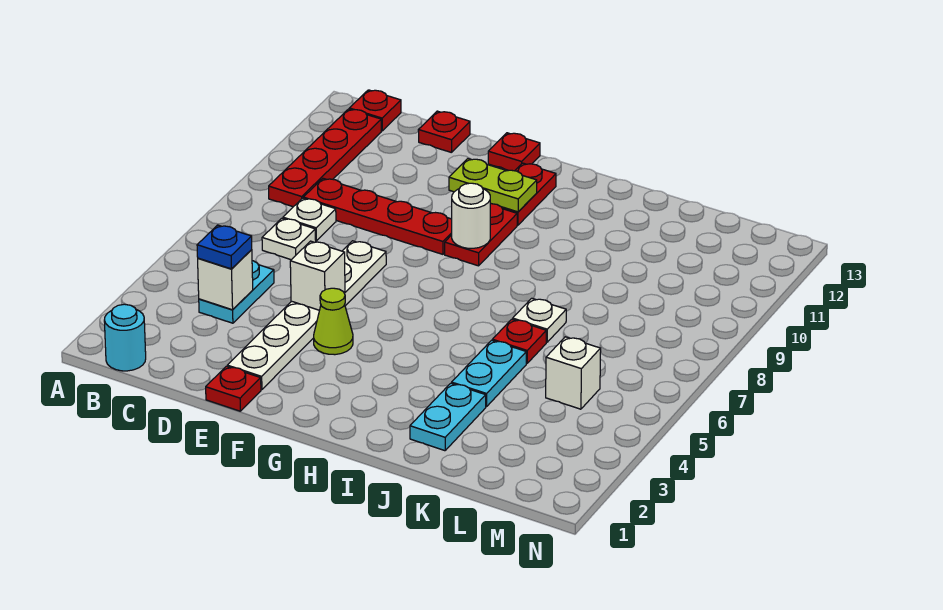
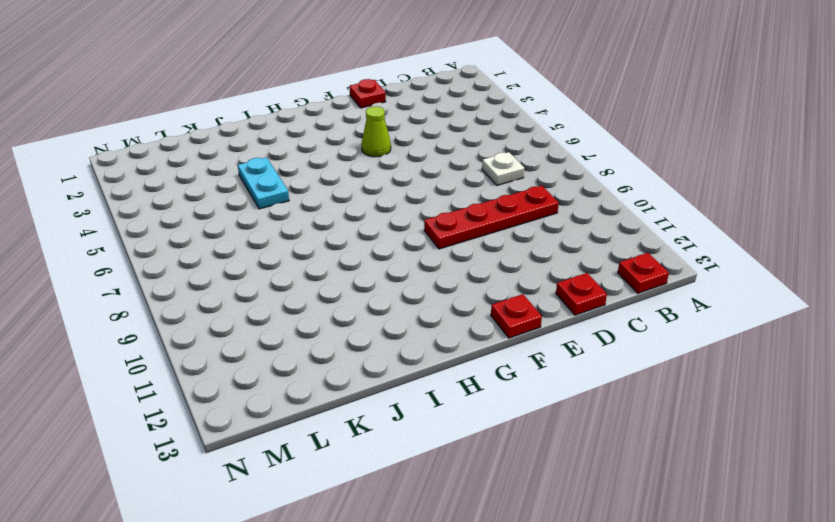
none -> cyan round brick B1 level 1
none -> red plate B9:B12 level 1
none -> cyan plate C4:C5 level 1

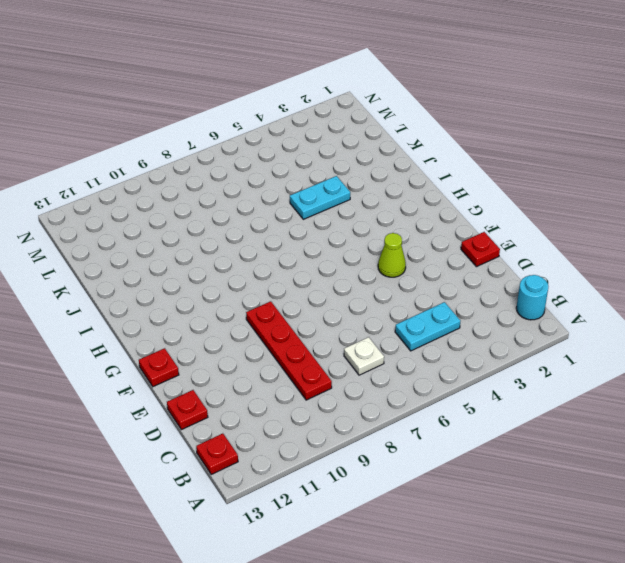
none -> red plate B9:B12 level 1
none -> white plate C8 level 1
none -> white plate E2:E7 level 1

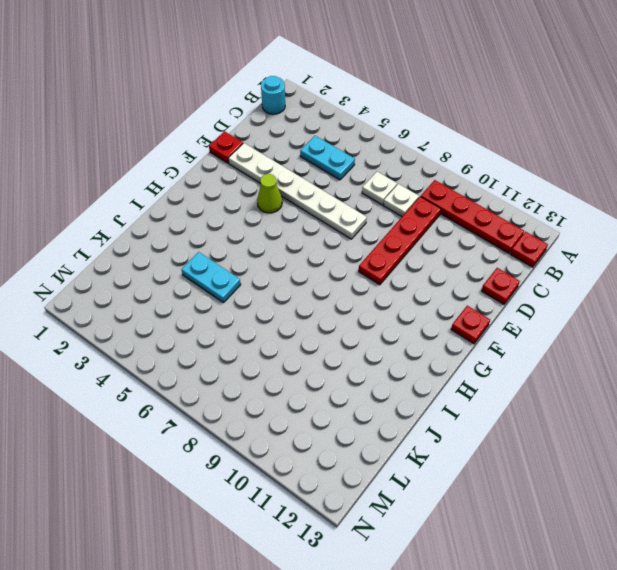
none -> red plate G9:G10 level 1
none -> red plate G11:G12 level 1
none -> cyan plate J2:J3 level 1

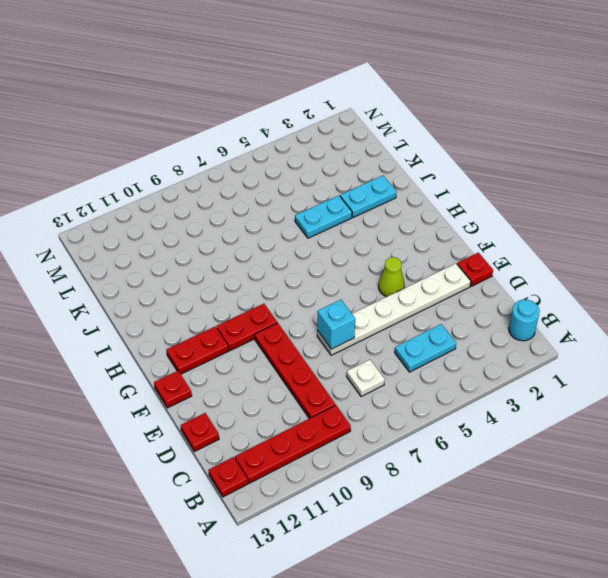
cyan brick E7 level 2 -> none
none -> white plate C8 level 1
none -> red plate J6 level 1
none -> white plate J7 level 1

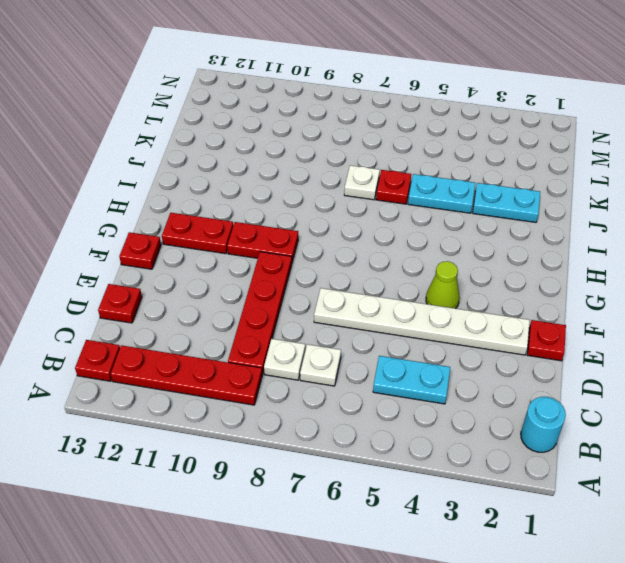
none -> white brick L5 level 1
none -> white brick C4 level 2
none -> white brick E5 level 2

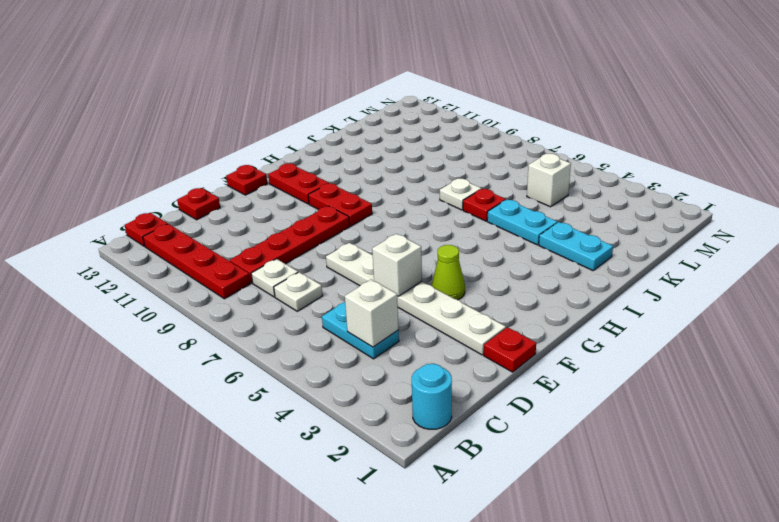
none -> lime plate F11:G11 level 2
none -> white round brick G9 level 2
none -> blue plate C4 level 3

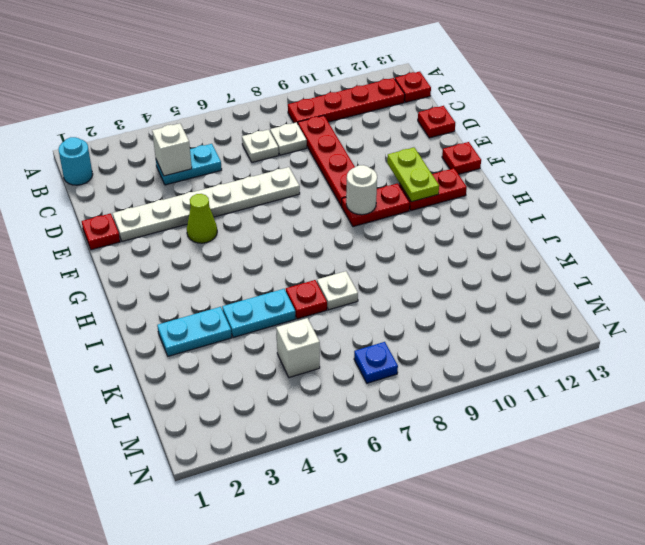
blue plate M7 level 1 -> blue plate C4 level 3
none -> white brick E5 level 2

